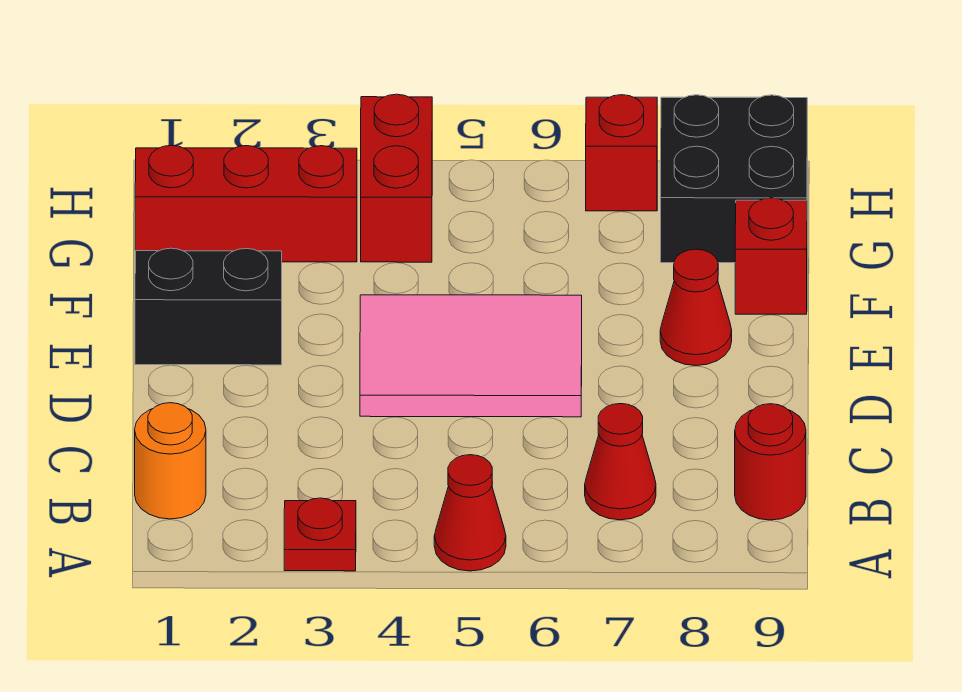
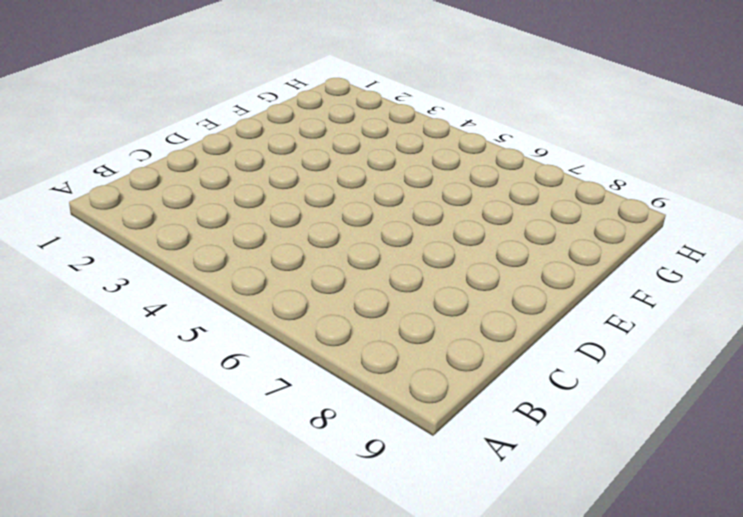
none -> red plate A3 level 1
none -> red cone A5 level 1
none -> orange round brick B1 level 1

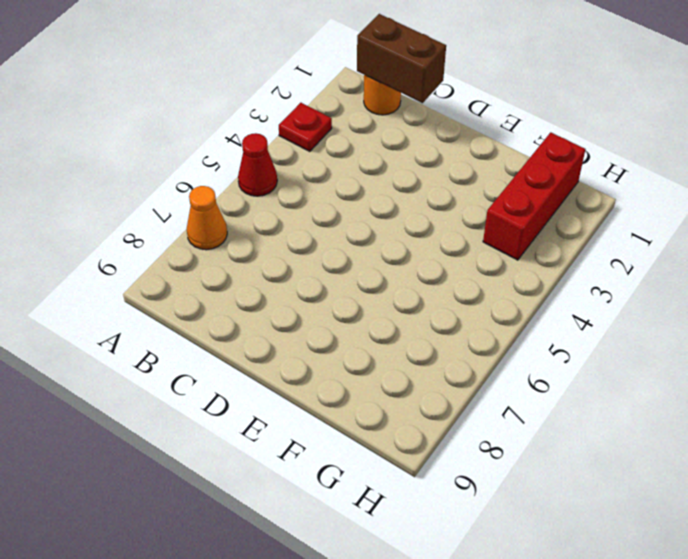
orange cone A7 level 1 -> none
brown brick B1:C1 level 2 -> none
none -> red cone B7 level 1
none -> red round brick B9 level 1
none -> pink tile D4:E6 level 1

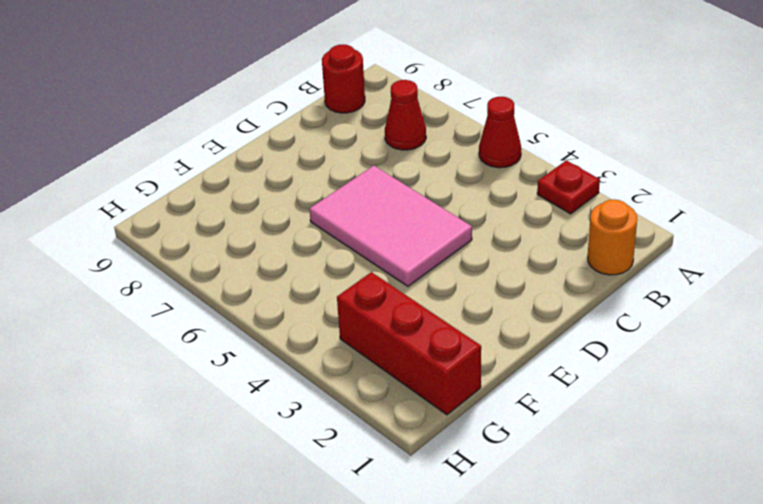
none -> black brick E1:E2 level 1
none -> red cone E8 level 1
none -> red brick F9 level 1

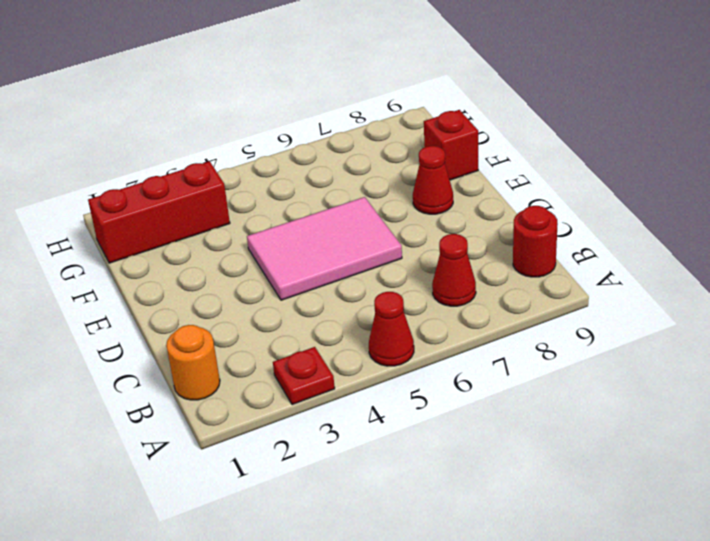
none -> black brick E1:E2 level 1
none -> red brick G4:H4 level 1
none -> black brick G8:H9 level 1

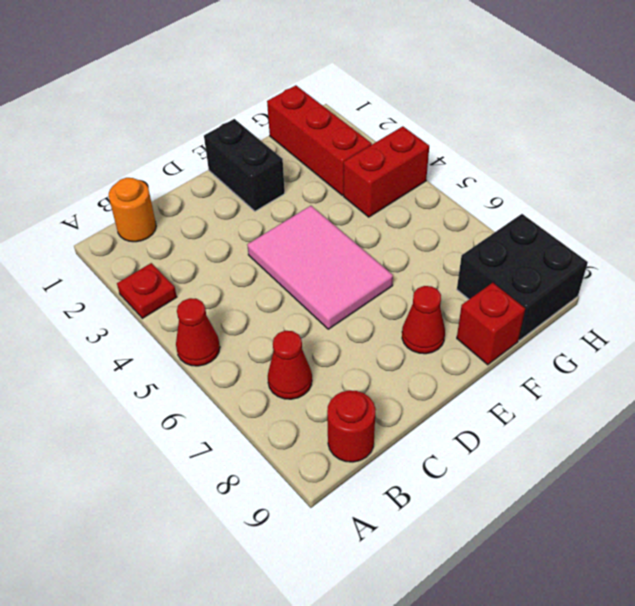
none -> red brick H7 level 1

